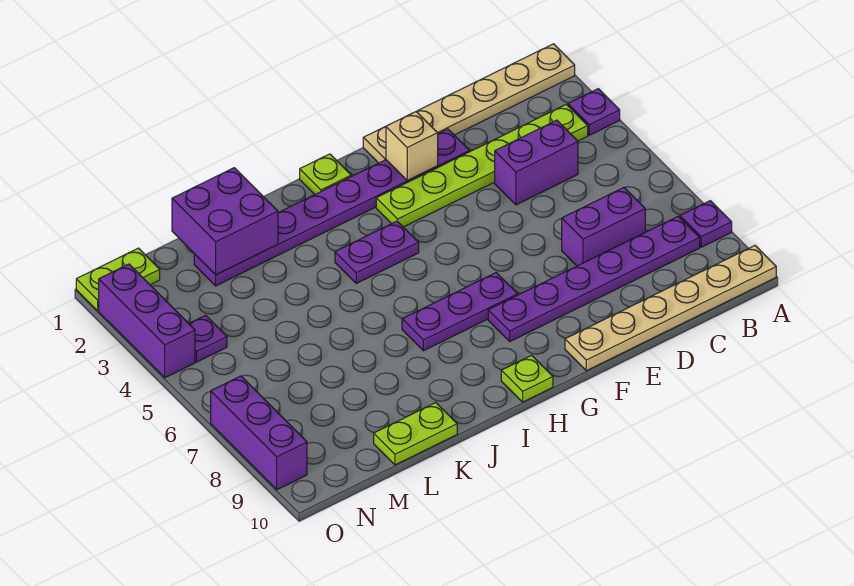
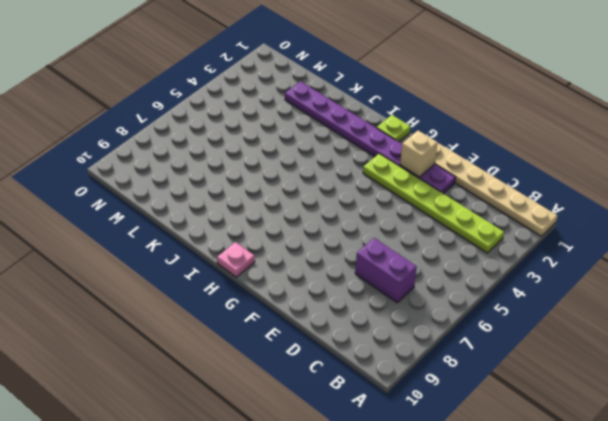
pink plate H10 level 1 -> lime plate H10 level 1
none -> purple plate A3 level 1
none -> purple plate A8 level 1
none -> tan plate A10:F10 level 1

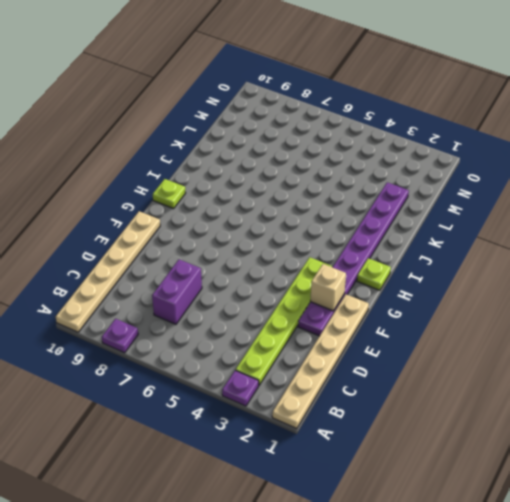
none -> purple plate B8:G8 level 1
none -> purple brick C4:D4 level 1
none -> purple plate G7:I7 level 1

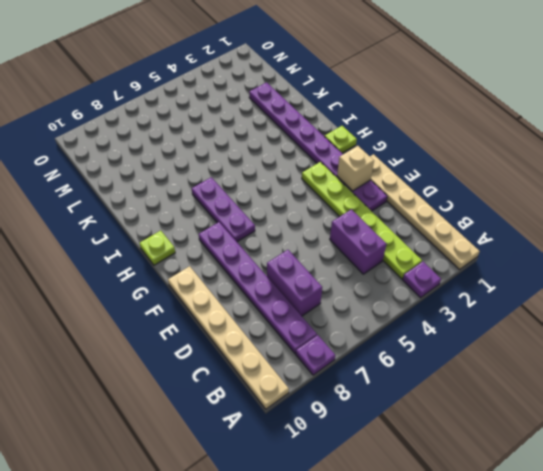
none -> purple plate H4:I4 level 1
none -> lime plate K10:L10 level 1
none -> lime plate N1:O1 level 1

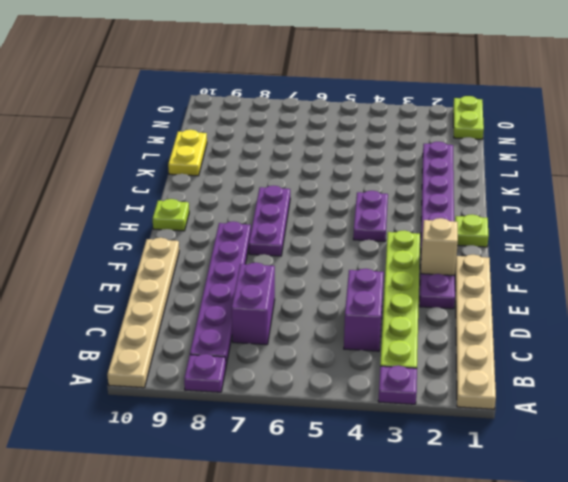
yellow plate K10:L10 level 1 -> lime plate K10:L10 level 1
none -> purple plate N4 level 1
none -> purple brick O2:O4 level 1
none -> purple brick O7:O9 level 1

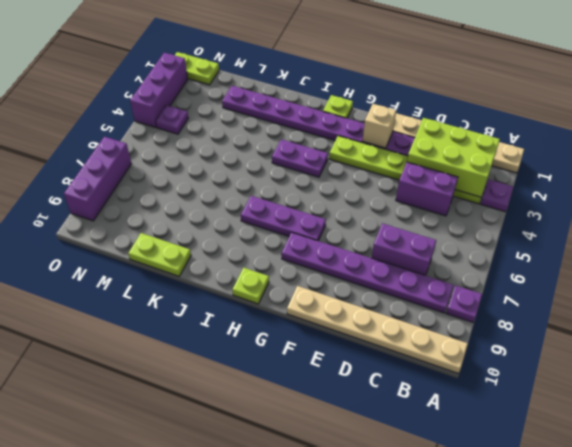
lime brick B2:D3 level 2 -> none
none -> purple brick K1:L2 level 2

